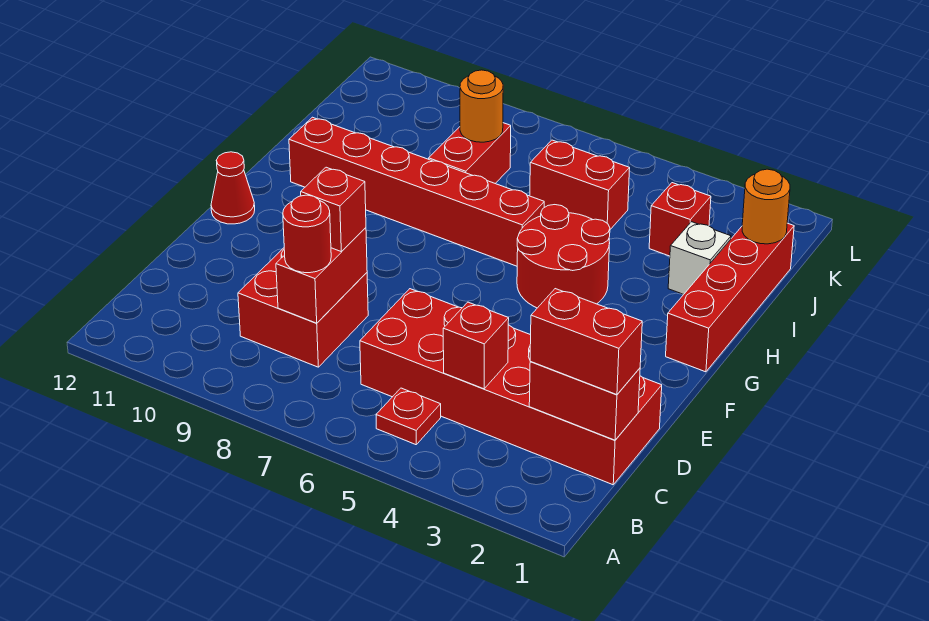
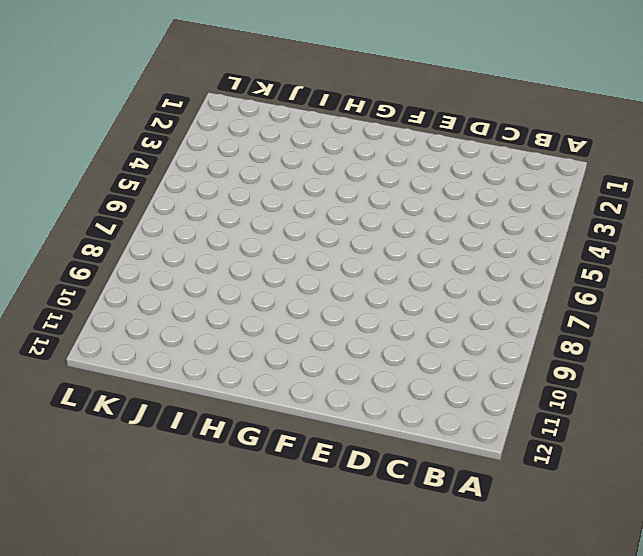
none -> red plate B5 level 1
none -> red brick C1:D6 level 1
none -> red brick C8:D9 level 1

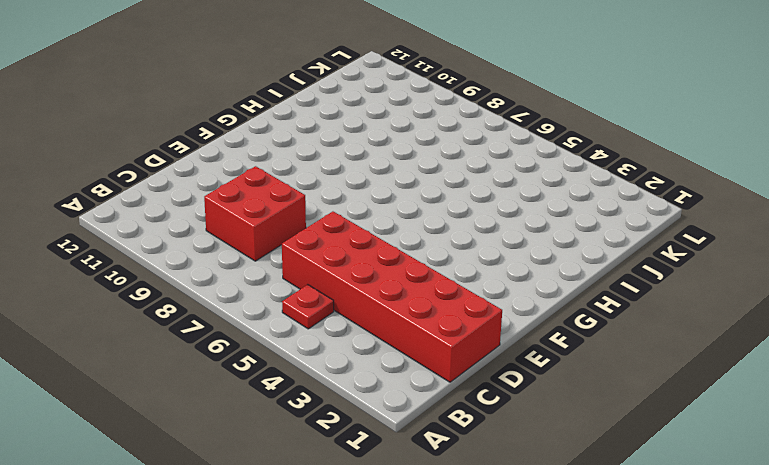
none -> red cone F12 level 1
none -> red brick G1:J1 level 1
none -> red round brick G4:H5 level 1

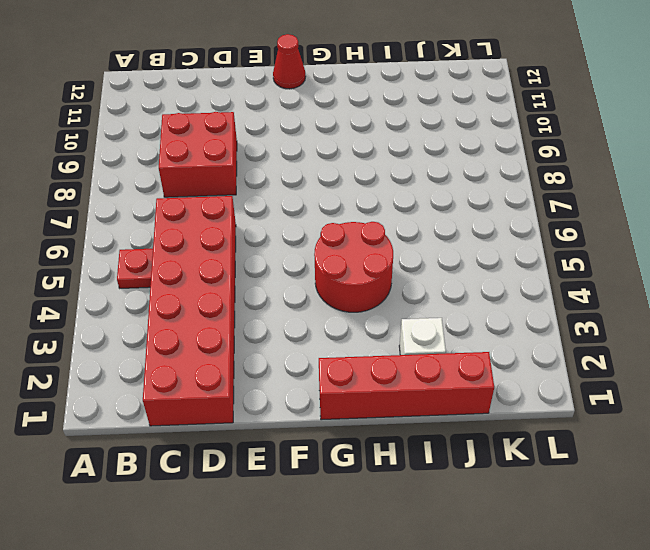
none -> red brick H6:H11 level 1
none -> red brick I8:J8 level 1
none -> red brick J3 level 1

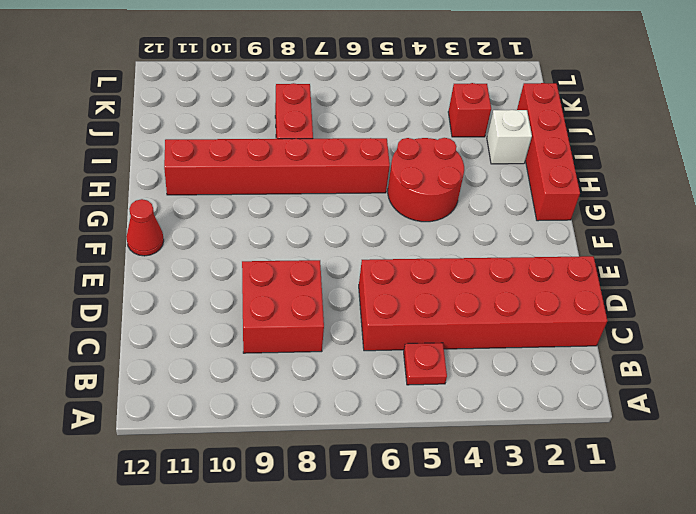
none -> red brick J5:J6 level 1
none -> red brick C1:C2 level 2
none -> red brick C4 level 2

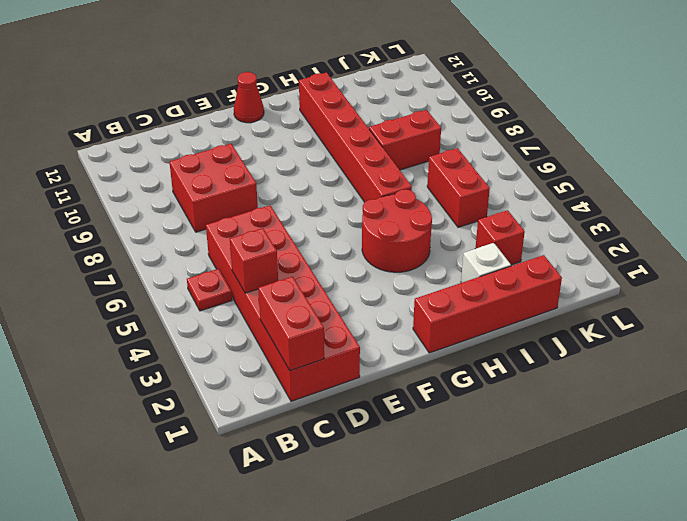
none -> red brick C8:D8 level 2
none -> orange round brick J1 level 2
none -> orange round brick J8 level 2

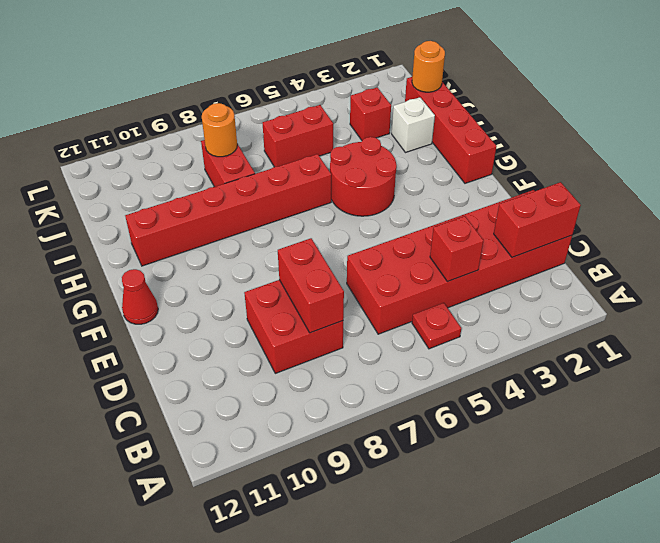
none -> red brick C1:C2 level 3
none -> red round brick C8 level 3
none -> red brick D8 level 3

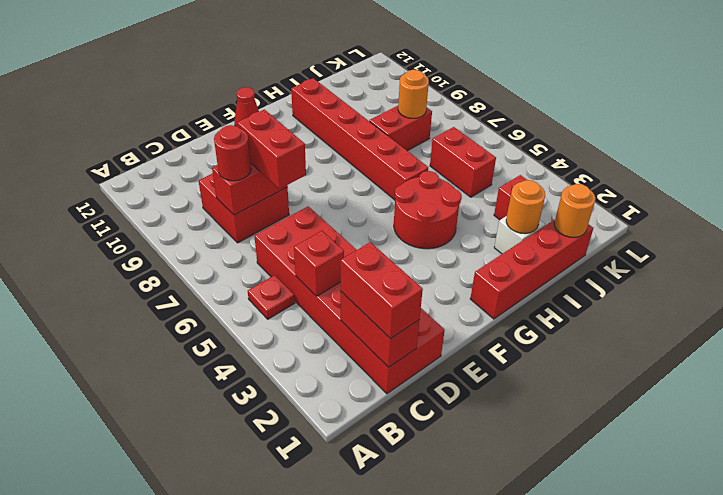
red brick D7:D8 level 3 -> red brick D8 level 3
orange round brick I2 level 2 -> none

